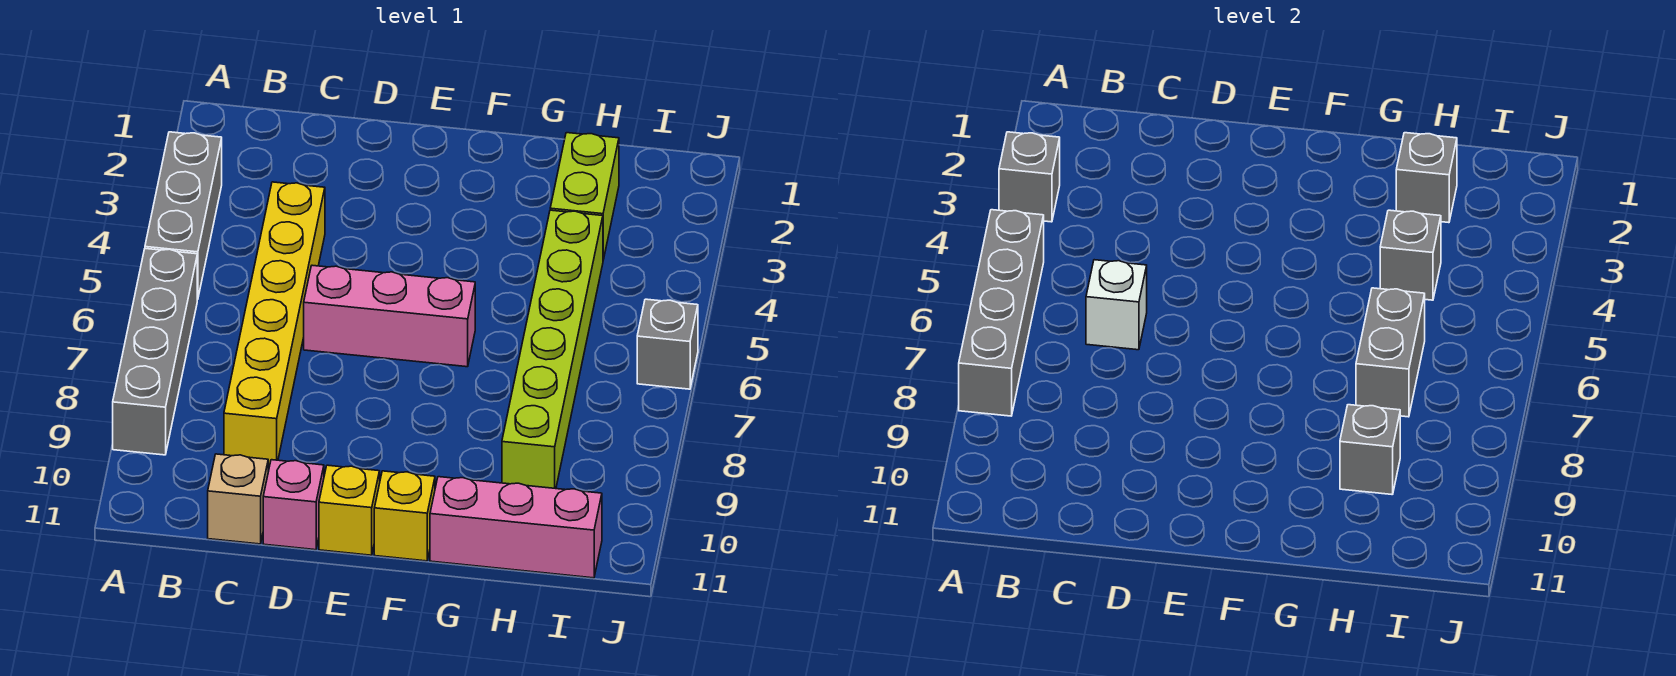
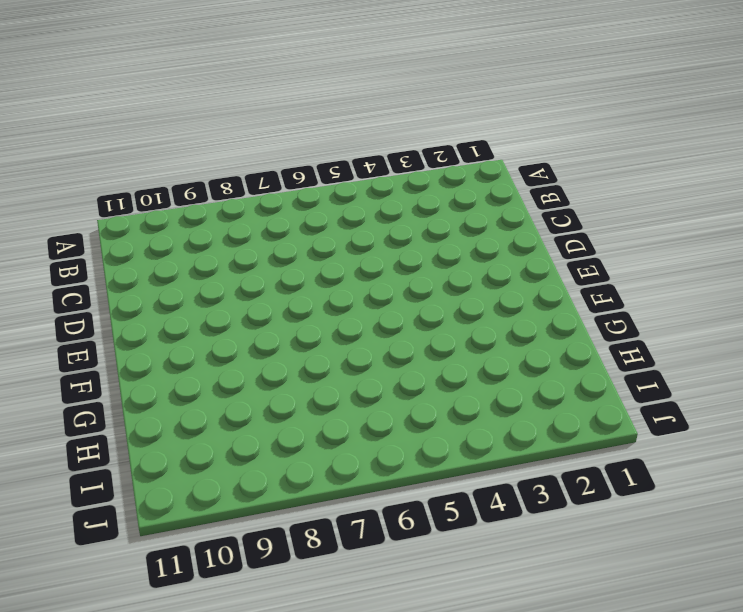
none -> grey brick A3:A5 level 1
none -> grey brick A6:A9 level 1
none -> yellow brick C4:C9 level 1

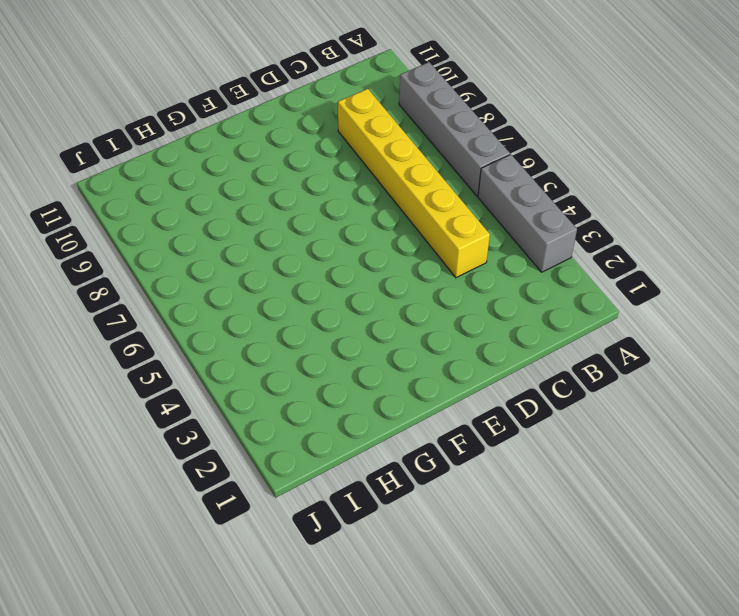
none -> tan brick C11 level 1
none -> pink brick D6:F6 level 1
none -> pink brick D11 level 1

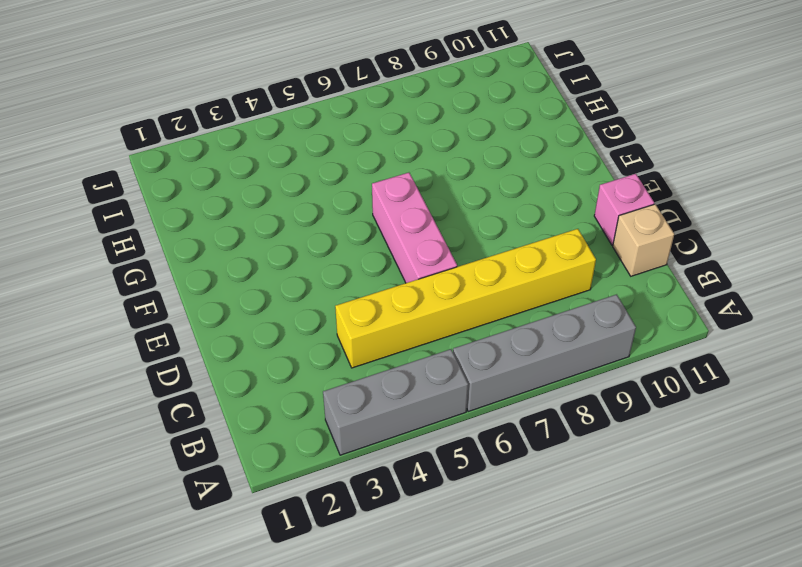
none -> yellow brick E11 level 1
none -> yellow brick F11 level 1
none -> pink brick G11:I11 level 1

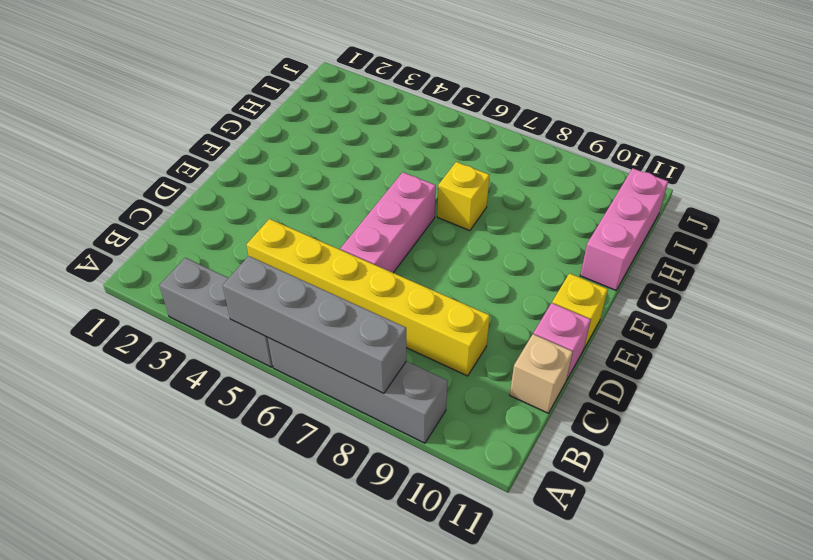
yellow brick G7 level 1 -> yellow brick F11 level 1
none -> lime brick H2:H3 level 1
none -> lime brick H4:H9 level 1
none -> grey brick J6 level 1

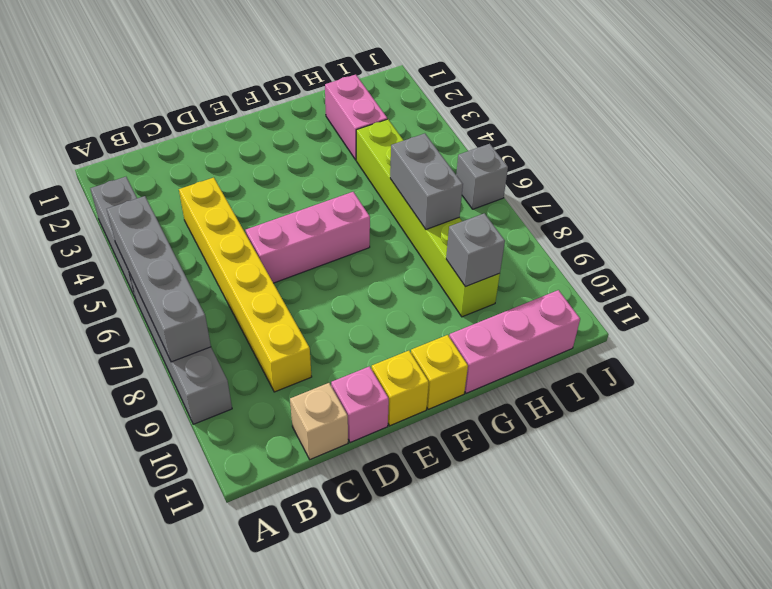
pink brick H2:H3 level 1 -> lime brick H2:H3 level 1
none -> grey brick A3 level 2
none -> white brick C6 level 2
none -> grey brick H2 level 2

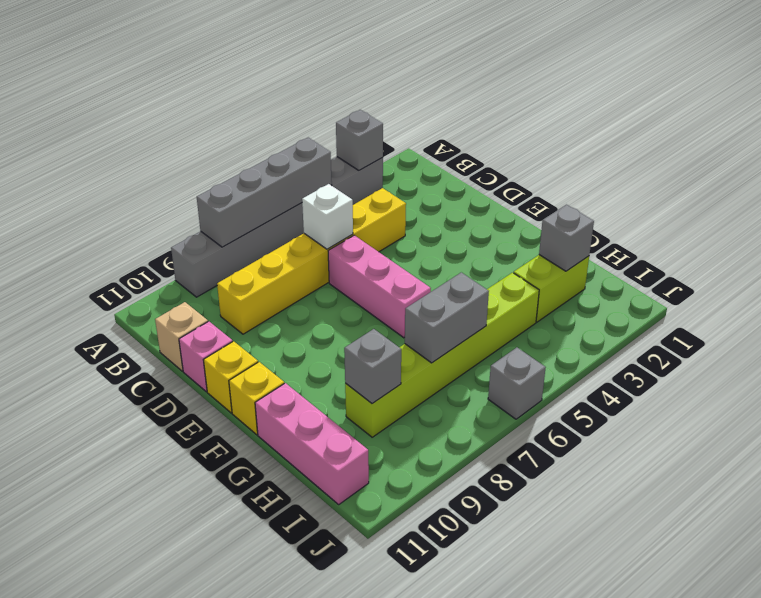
none -> grey brick H4 level 2

